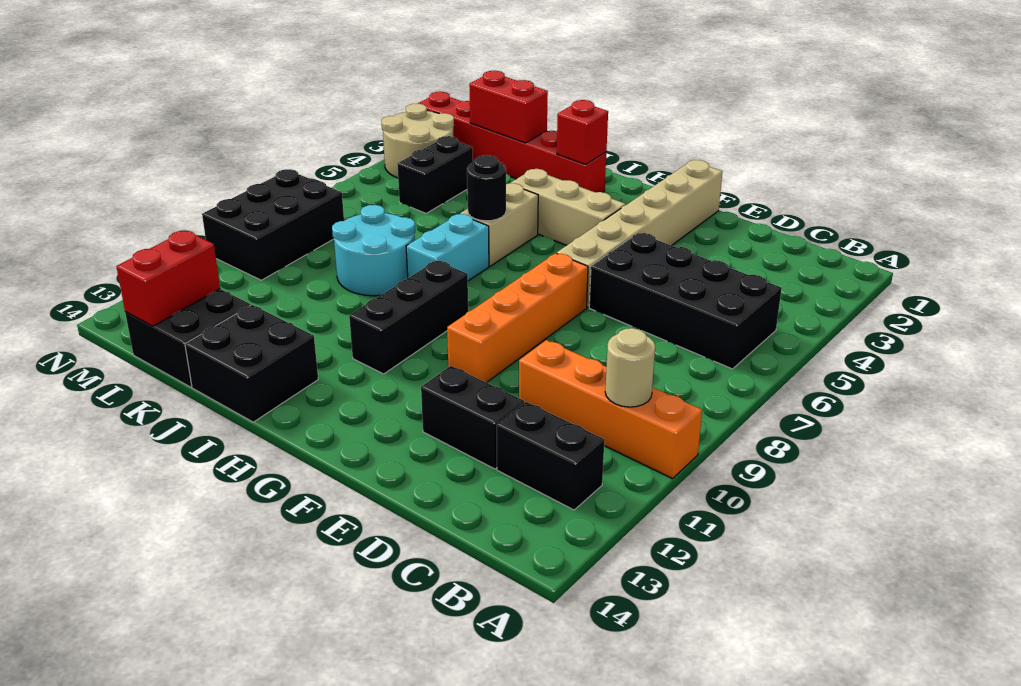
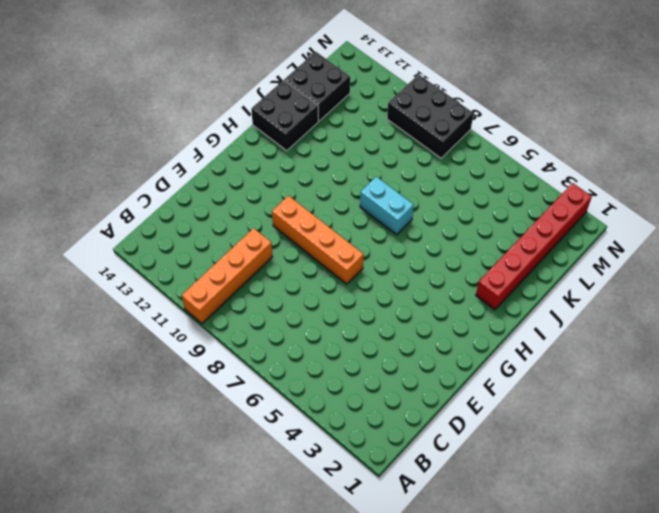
none -> black brick B5:E6 level 1
none -> black brick B12:C12 level 1
none -> black brick D12:E12 level 1

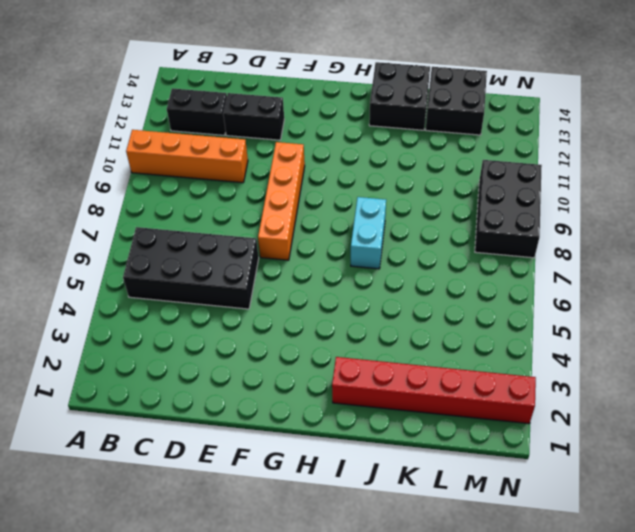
none -> tan brick F1:F6 level 1
none -> tan brick G4:I4 level 1
none -> black brick H9:H11 level 1

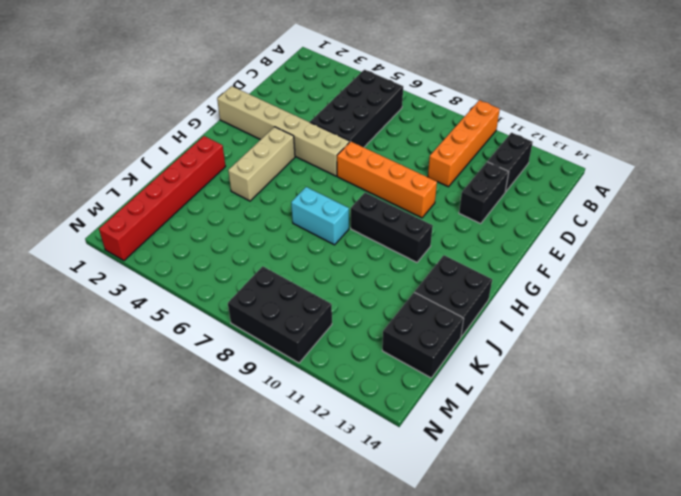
none -> tan brick I5:I6 level 1
none -> cyan round brick J8:K9 level 1
none -> black brick L4:L5 level 1

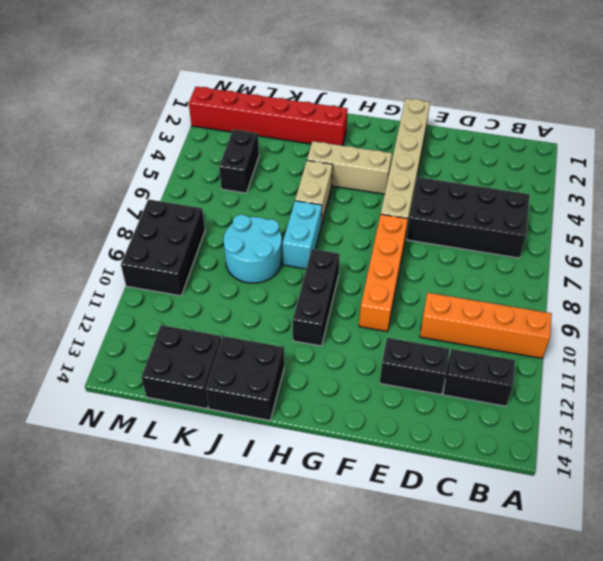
none -> tan round brick M3:N4 level 1
none -> tan round brick B10 level 2
none -> red brick I2 level 2

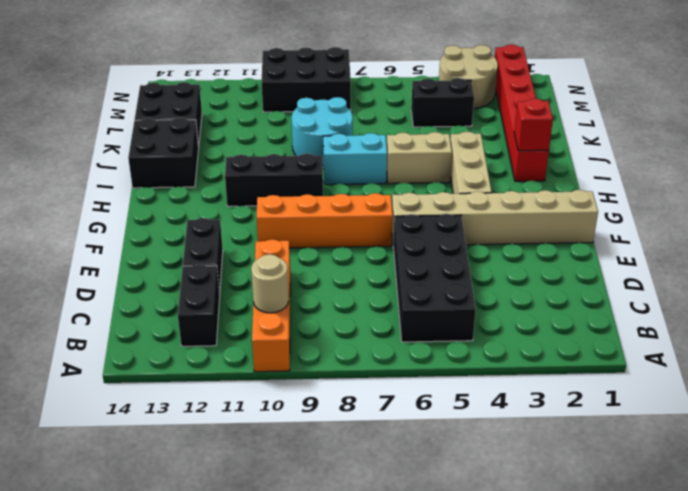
none -> black round brick I6 level 2
none -> red brick K2:L2 level 2
none -> red brick L13:L14 level 2

